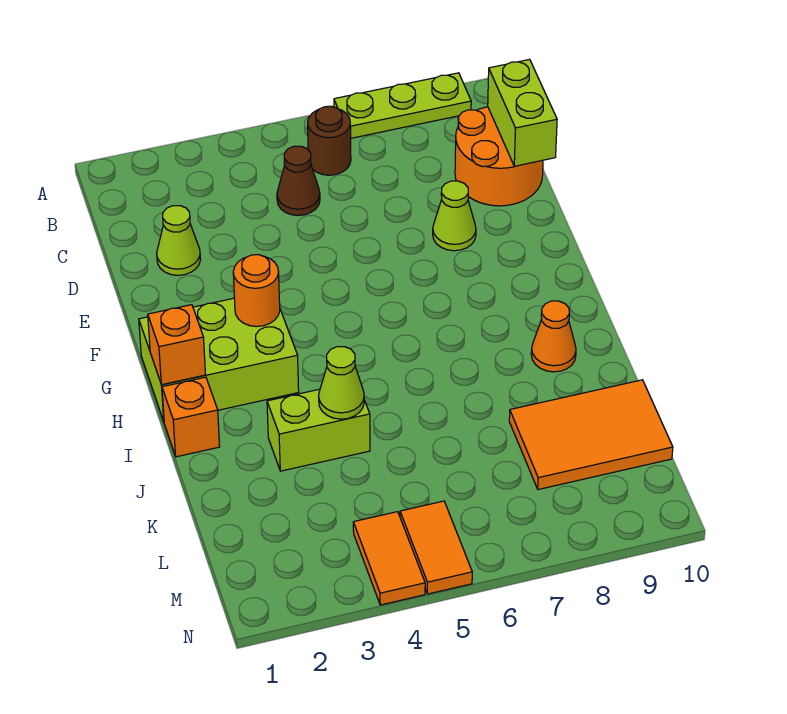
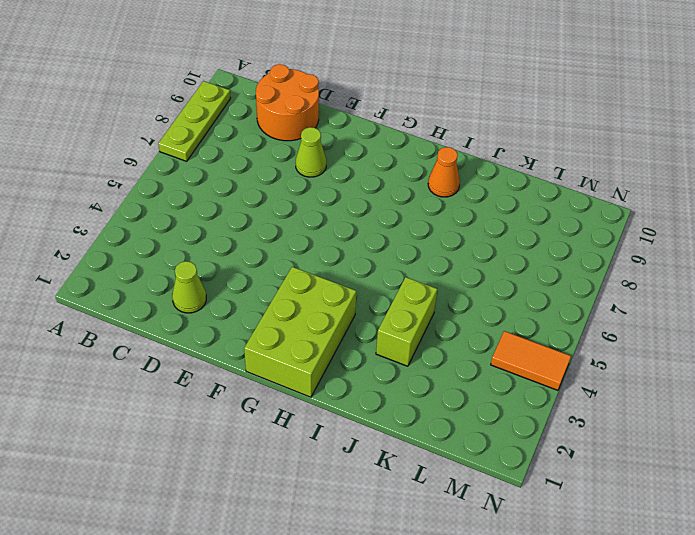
none -> brown round brick B6 level 1
none -> brown cone C5 level 1
none -> orange brick I1 level 1

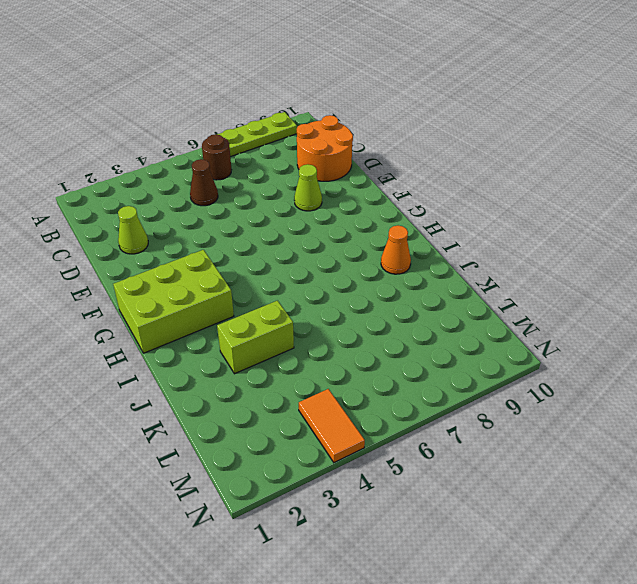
none -> orange brick I1 level 1
none -> orange tile K8:L10 level 1
none -> orange tile M5:N5 level 1

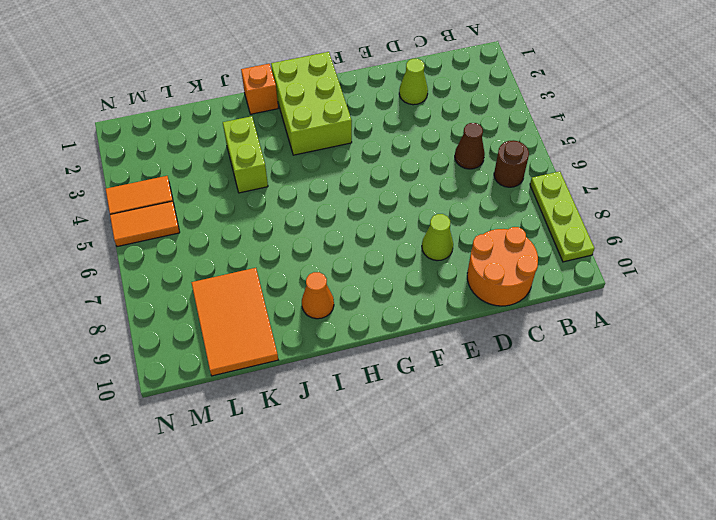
none -> lime brick C10:D10 level 2
none -> orange round brick G3 level 2
none -> orange brick H1 level 2

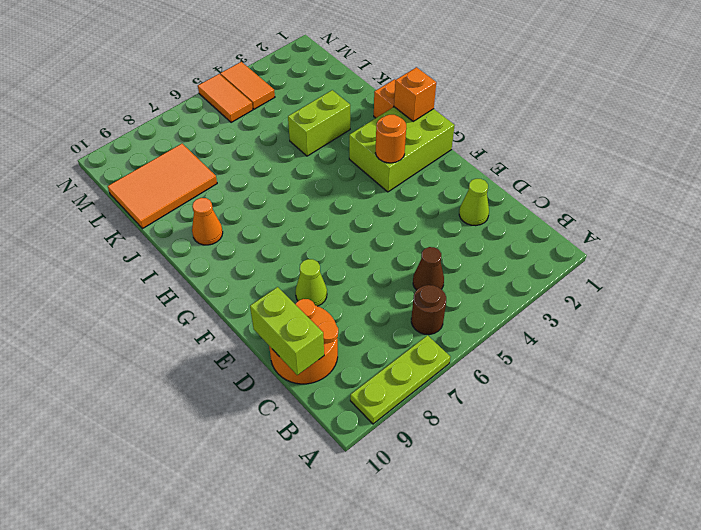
none -> lime cone J4 level 2

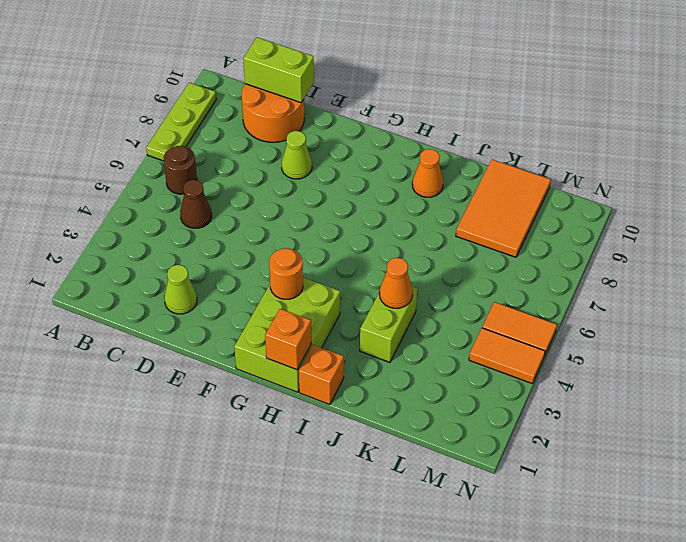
orange cone J4 level 2 -> lime cone J4 level 2

